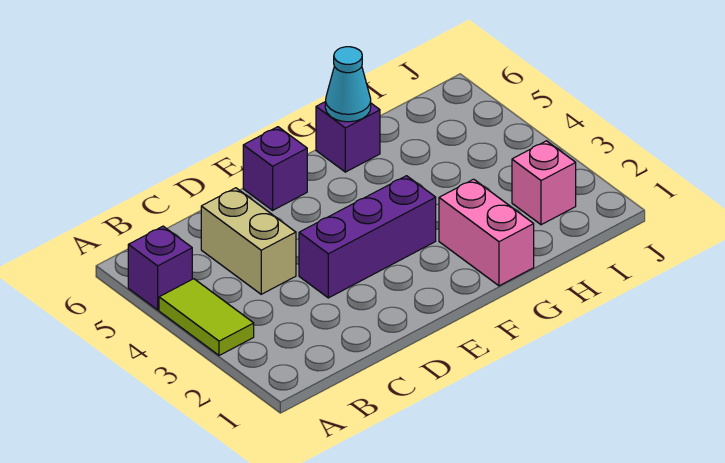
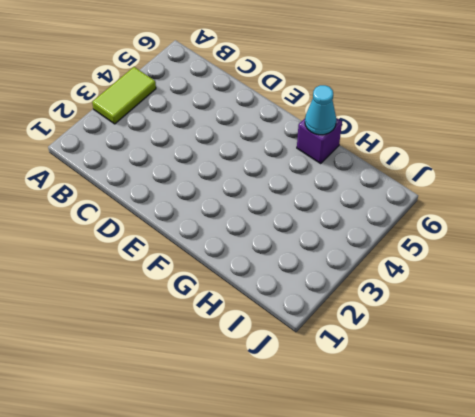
none -> purple brick A5 level 1
none -> tan brick C4:C5 level 1

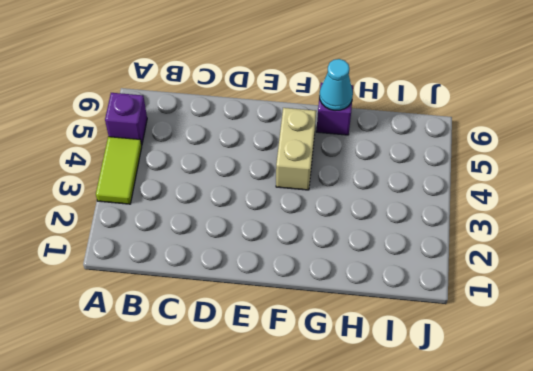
tan brick F4:F5 level 1 -> tan brick C4:C5 level 1
none -> purple brick D3:F3 level 1
none -> purple brick E6 level 1

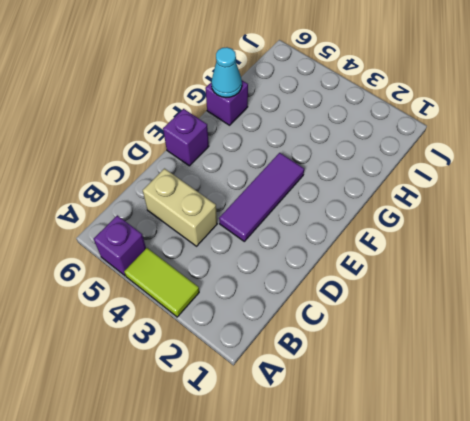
purple tile D3:F3 level 1 -> purple brick D3:F3 level 1
none -> pink brick G1:G2 level 1
none -> pink brick I2 level 1

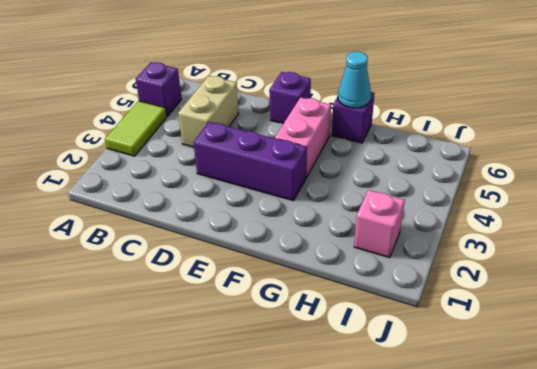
pink brick F4:F5 level 1 -> pink brick G1:G2 level 1

